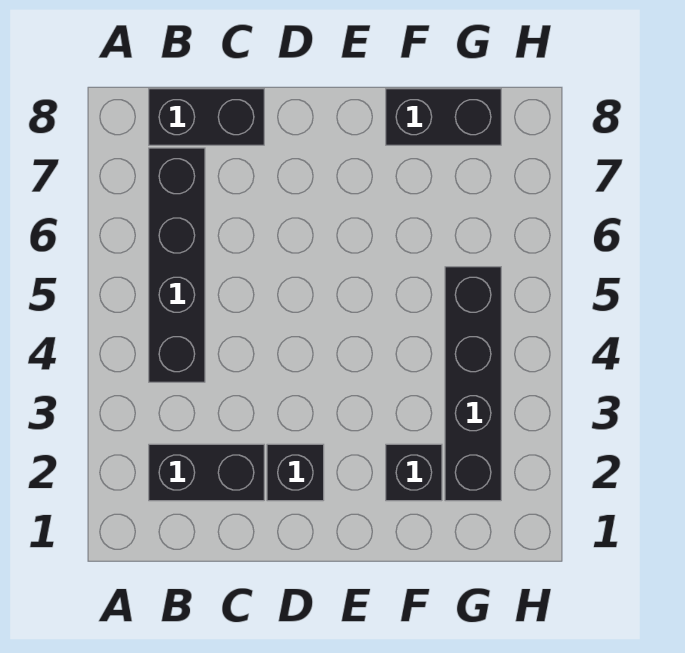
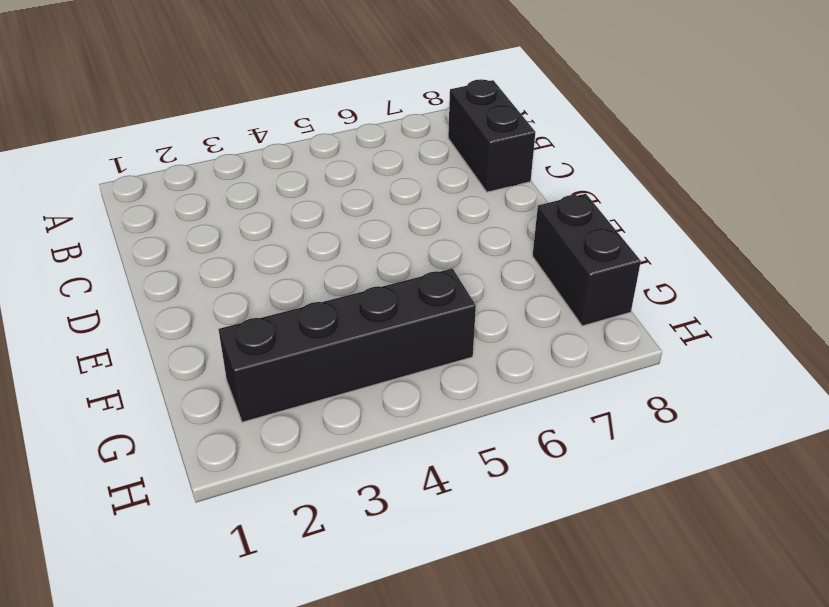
none -> black brick B2:C2 level 1
none -> black brick B4:B7 level 1

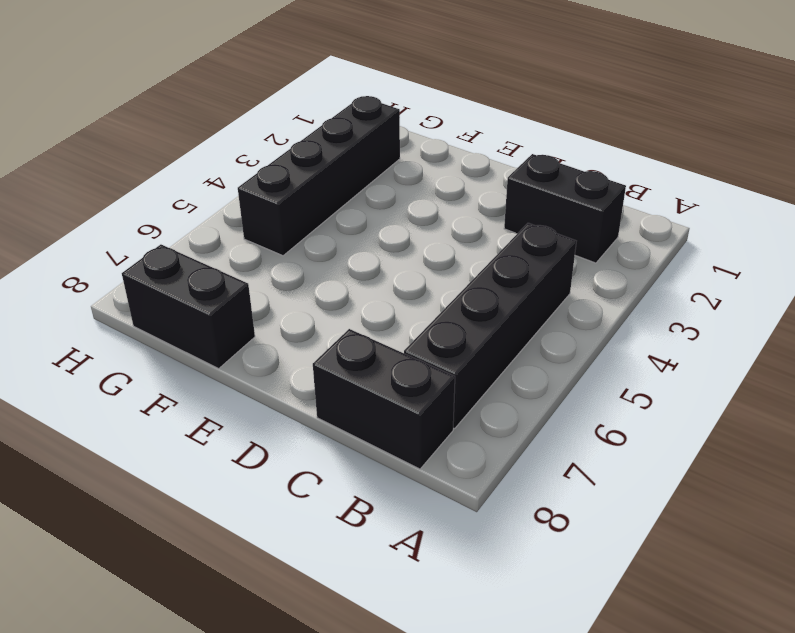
none -> black brick D2 level 1
none -> black brick F2 level 1

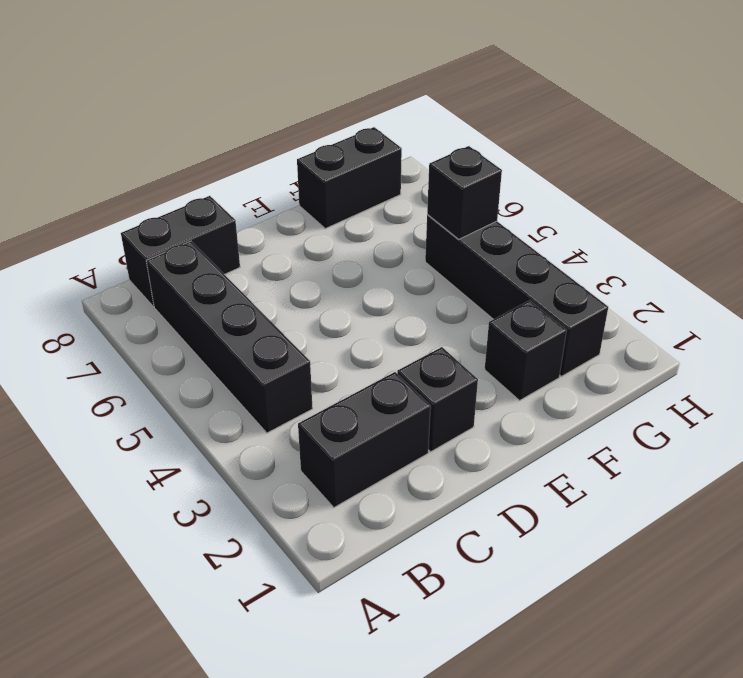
black brick G5 level 2 -> none

